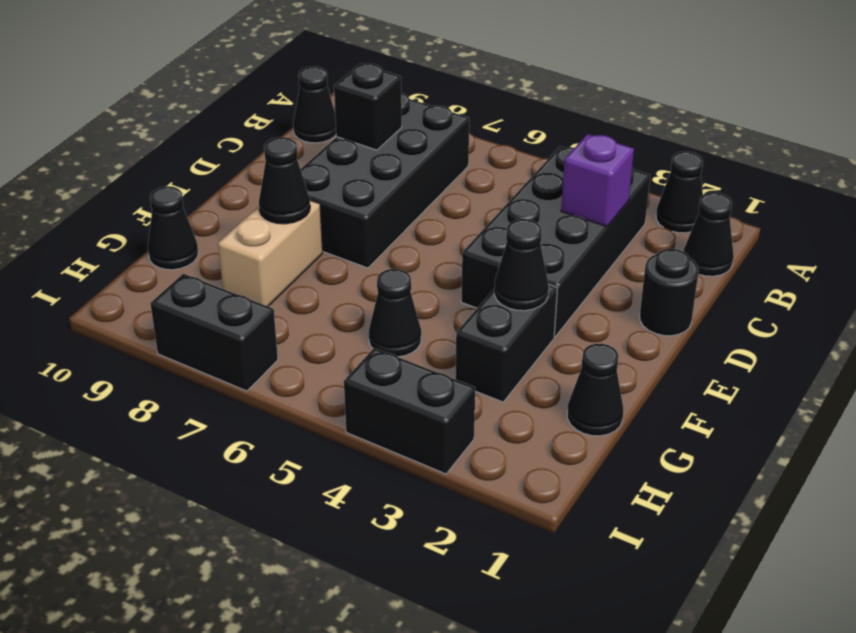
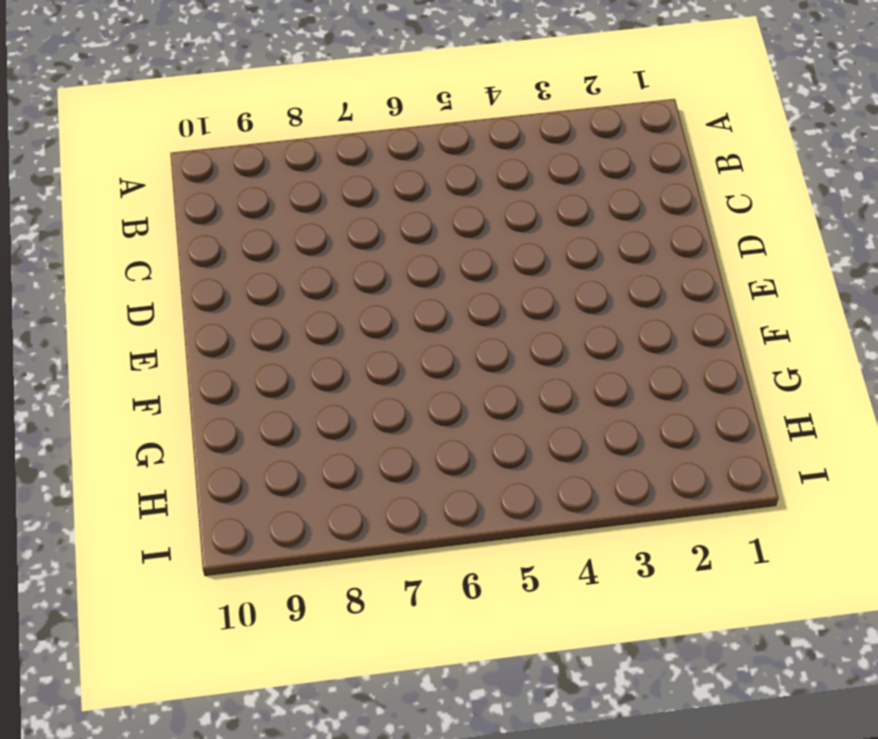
none -> black cone A2 level 1
none -> black cone B1 level 1
none -> black brick B3:E4 level 1

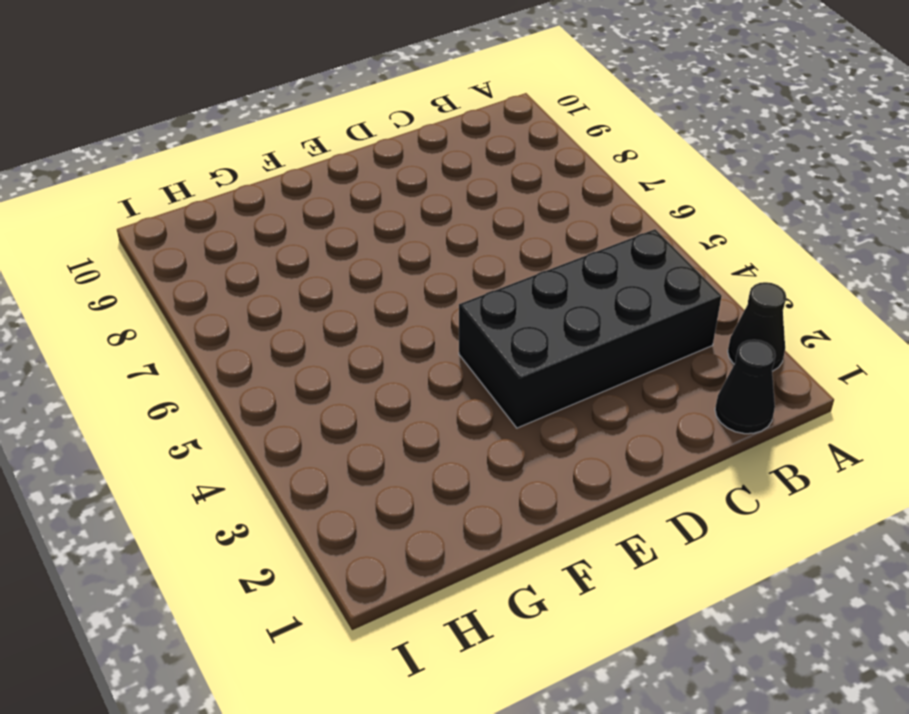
none -> black brick B7:E8 level 1
none -> black cone B10 level 1
none -> black round brick D1 level 1

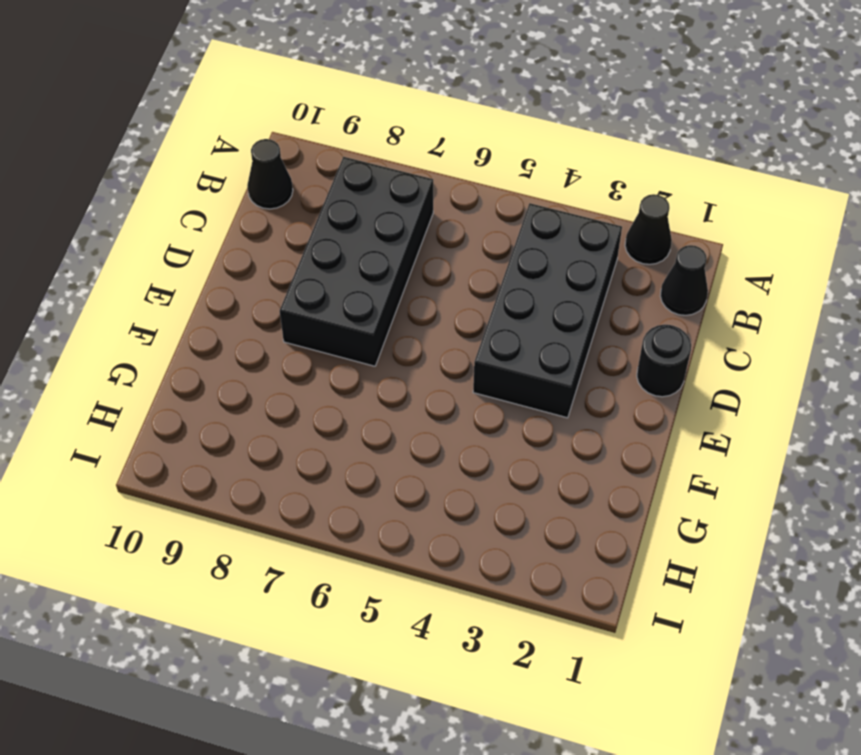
none -> black brick F3:G3 level 1
none -> tan brick F8:G8 level 1
none -> black cone G1 level 1

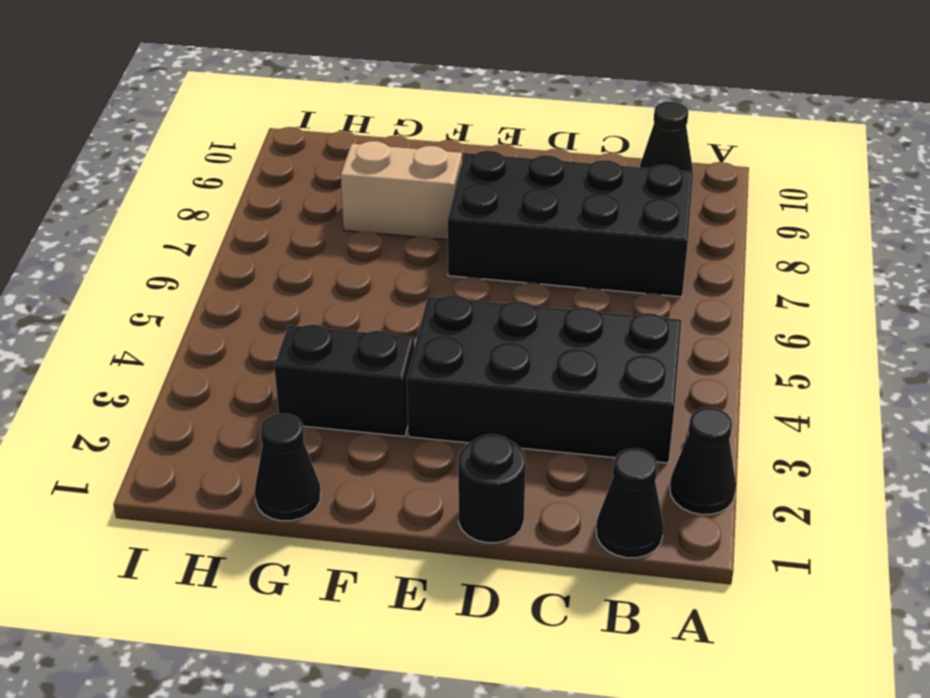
none -> black cone G5 level 1
none -> black cone G10 level 1
none -> black brick I3:I4 level 1

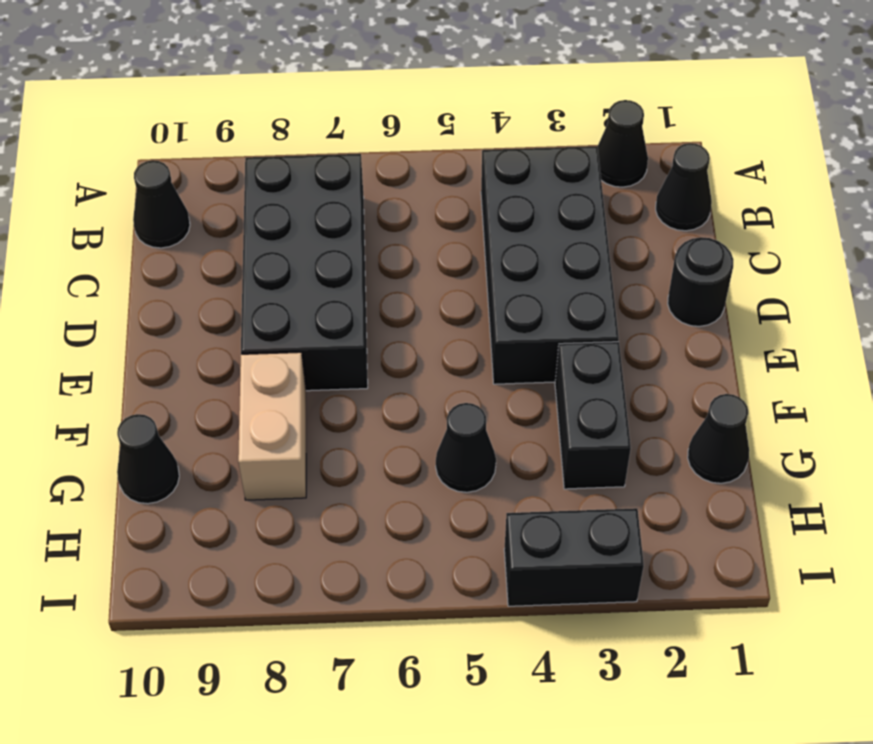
none -> black brick I7:I8 level 1
none -> purple brick C3 level 2
none -> black brick C8 level 2

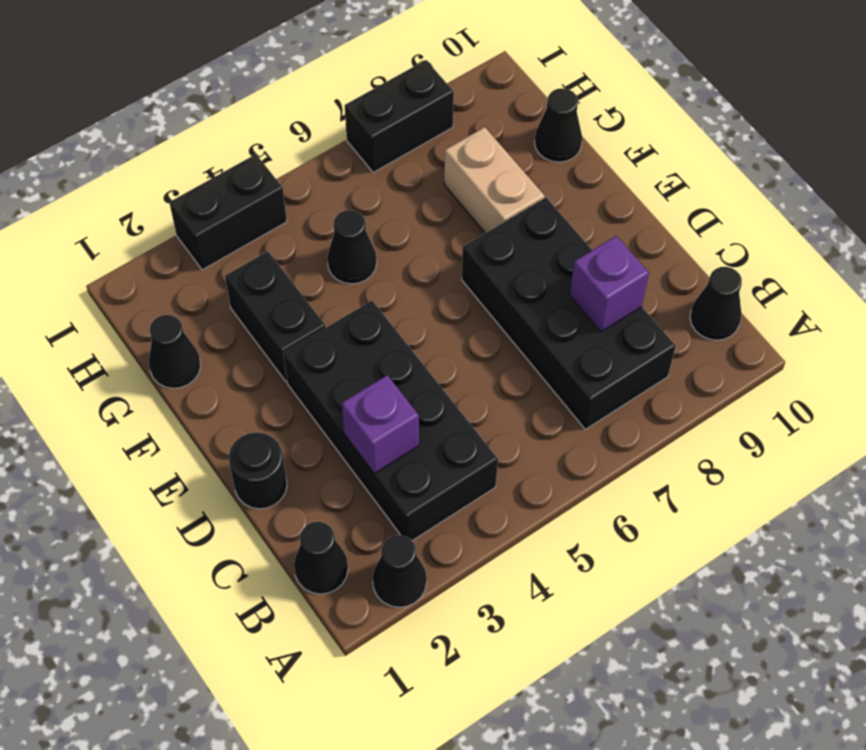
purple brick C8 level 2 -> black brick C8 level 2
none -> black cone F3 level 2
none -> black cone F8 level 2

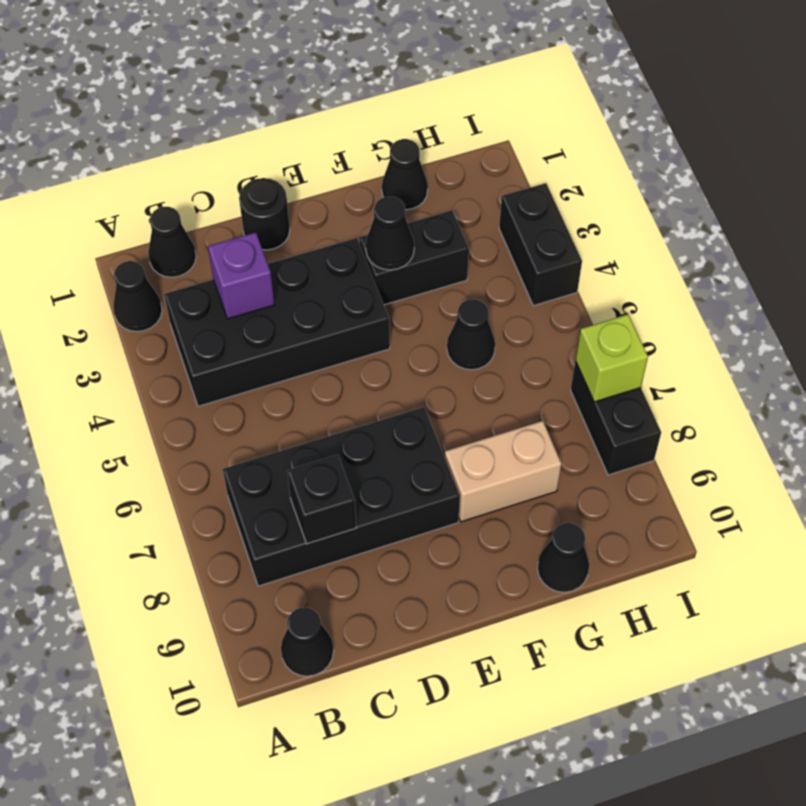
lime brick I7 level 2 -> none
none -> black cone F8 level 2

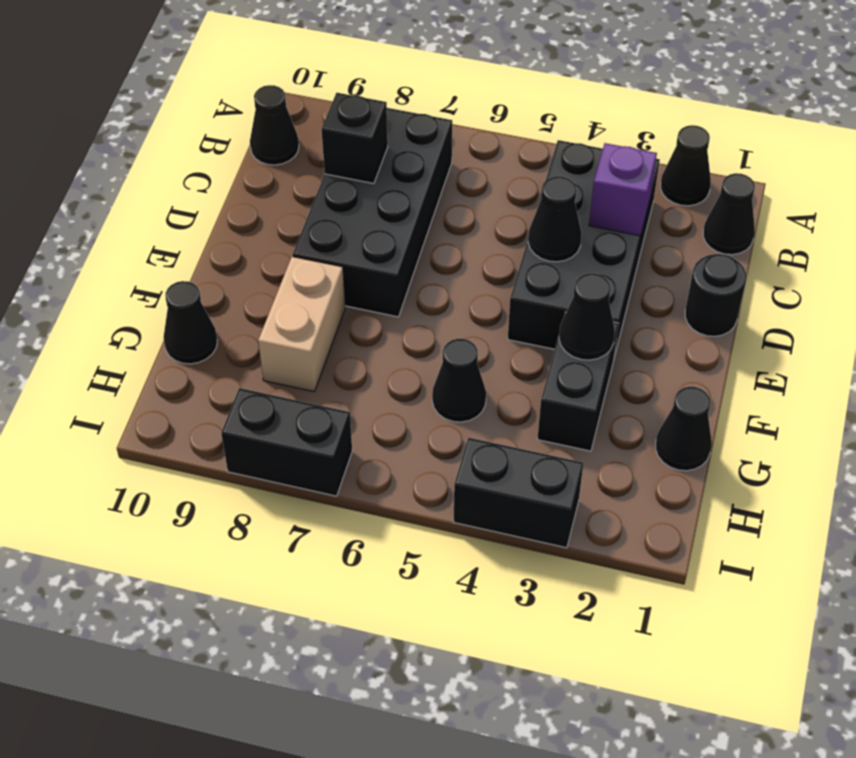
black cone D4 level 2 -> black cone F8 level 2

